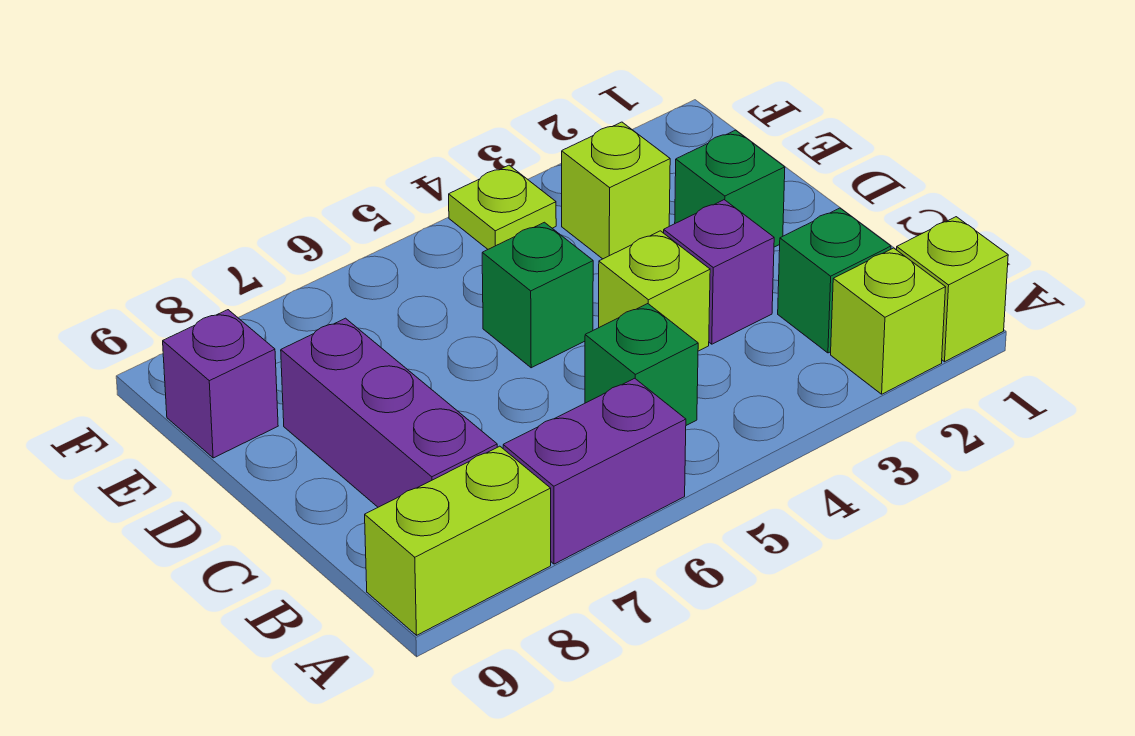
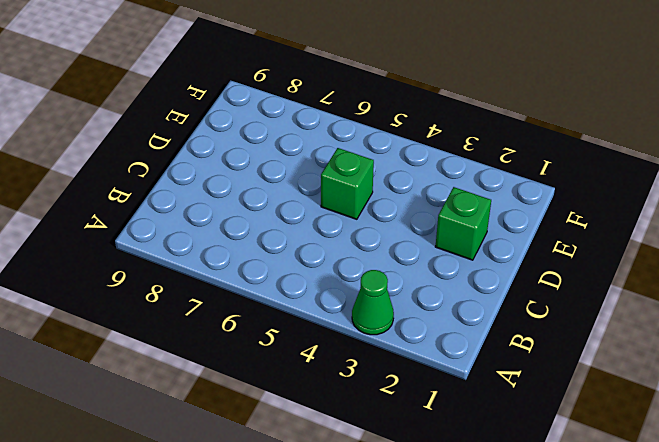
green cone A3 level 1 -> none
none -> lime brick A1 level 1
none -> lime brick A2 level 1
none -> purple brick A6:A7 level 1

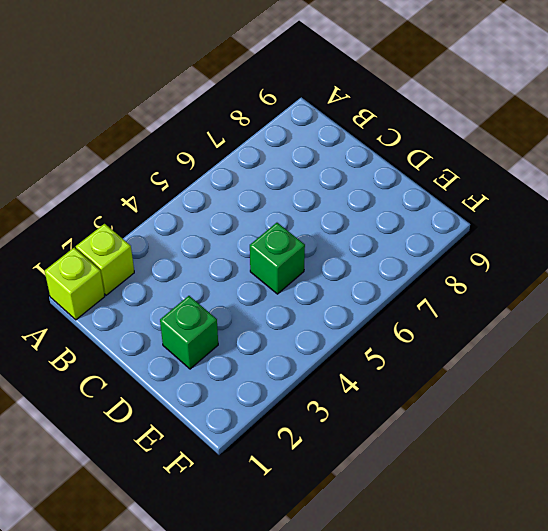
none -> purple brick A6:A7 level 1
none -> lime brick A8:A9 level 1
none -> green brick B2 level 1

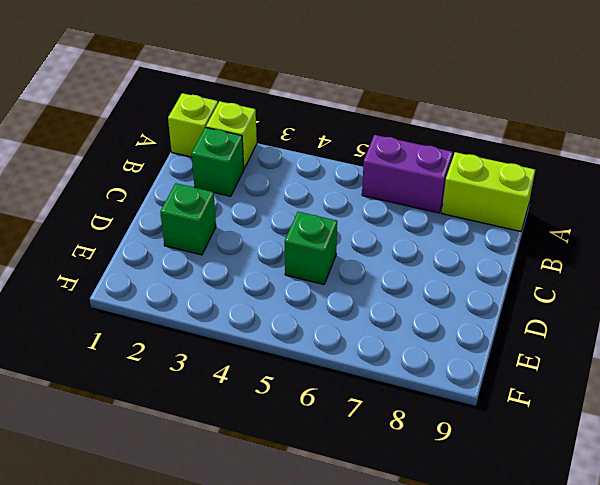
none -> green brick B5 level 1
none -> purple brick B8:D8 level 1
none -> purple brick C3 level 1

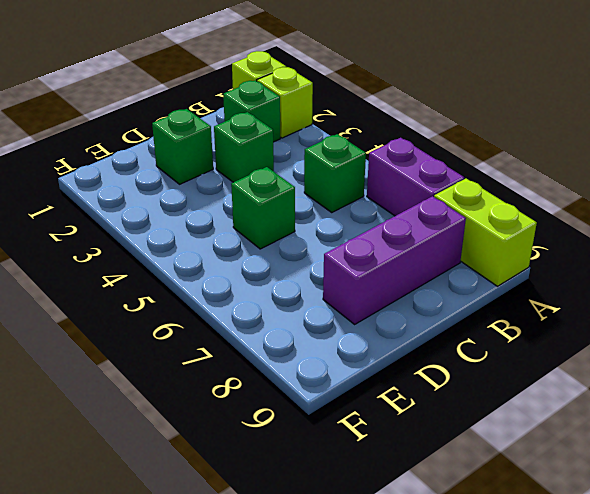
green brick C3 level 1 -> purple brick C3 level 1
none -> lime brick C4 level 1
none -> lime brick E3 level 1
none -> purple brick E9 level 1

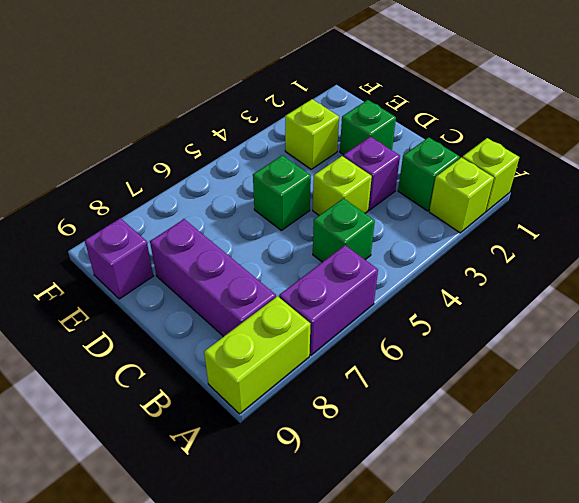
none -> lime plate F4 level 1

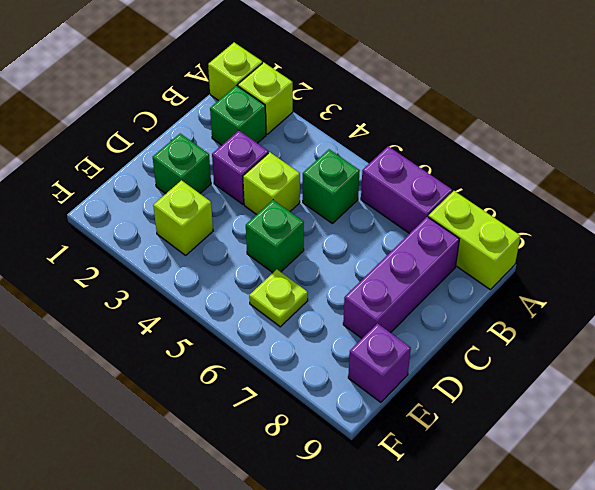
lime plate E6 level 1 -> lime plate F4 level 1

